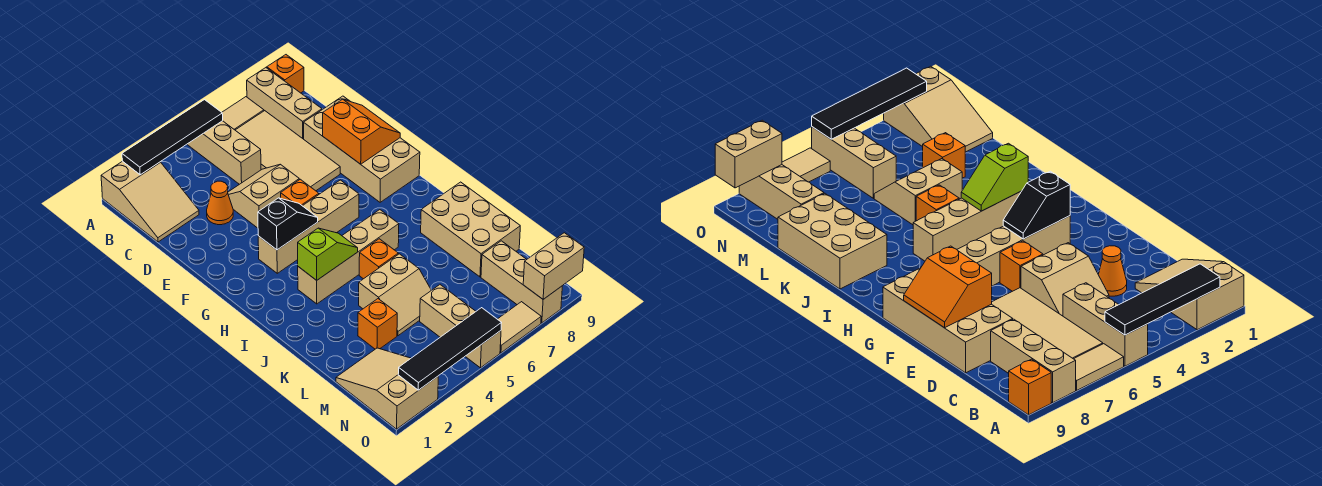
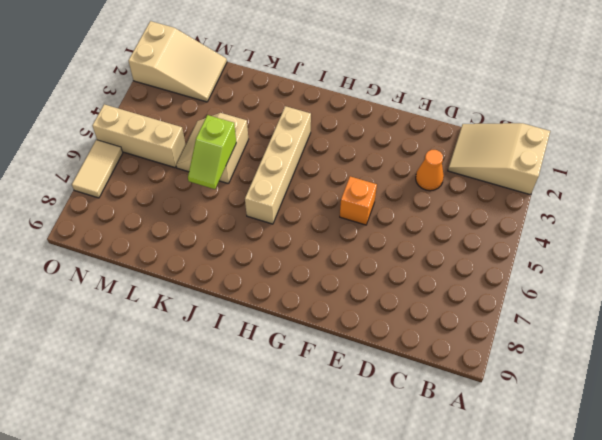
lime slope K5:K6 level 2 top 5 -> lime slope I3:I4 level 2 top 3
none -> tan brick A5:C5 level 1
none -> tan tile A6:A7 level 1
none -> tan brick A8:C8 level 1

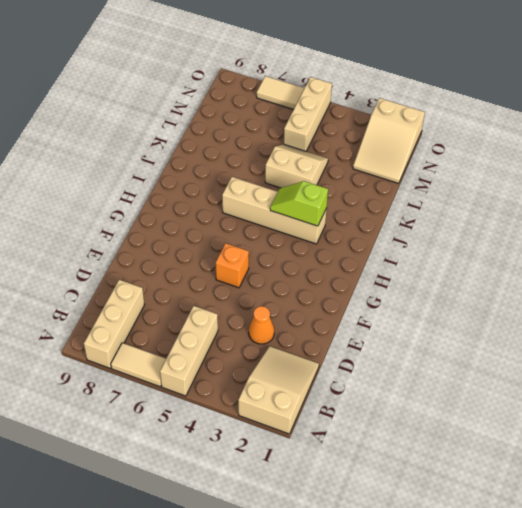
none -> orange brick A9 level 1
none -> tan tile B6:E7 level 1
none -> tan slope D4:E5 level 1 top E

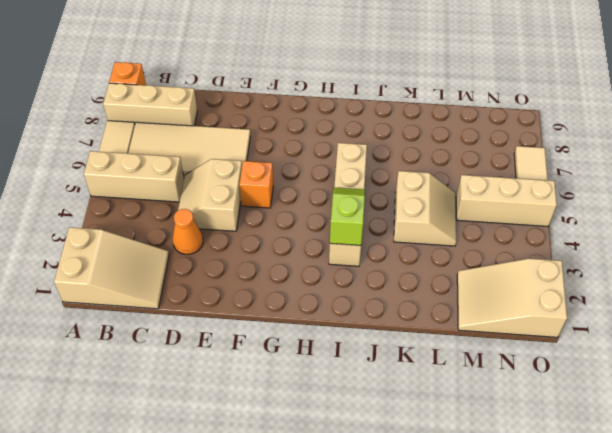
none -> tan brick D8:G9 level 1
none -> tan brick G3:G6 level 1
none -> orange brick J5 level 1

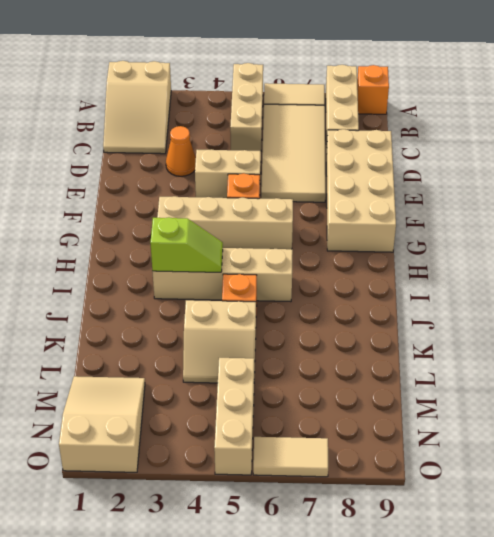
none -> tan brick J8:L9 level 1
none -> orange brick L3 level 1
none -> tan brick M8:O8 level 1

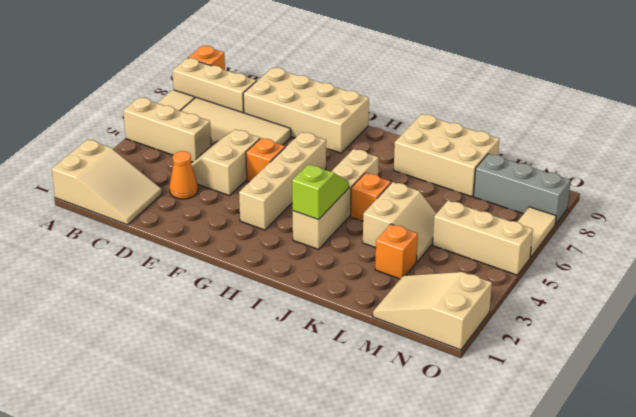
grey brick M8:O8 level 1 -> tan brick M8:O8 level 1
none -> black tile A2:A5 level 2
none -> orange slope E8:F9 level 2 top 8
none -> black slope G3:G4 level 2 top 3

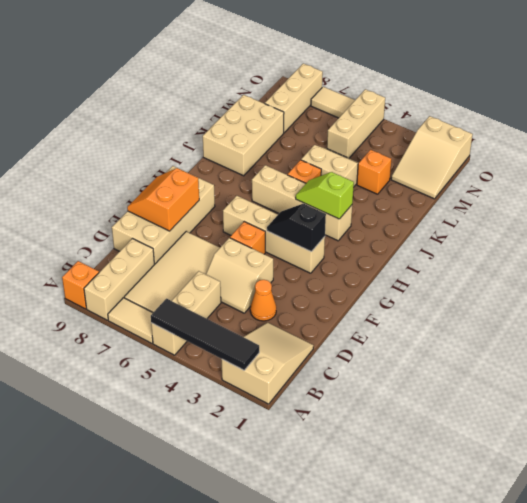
none -> black tile O2:O5 level 2
none -> tan brick O8:O9 level 2

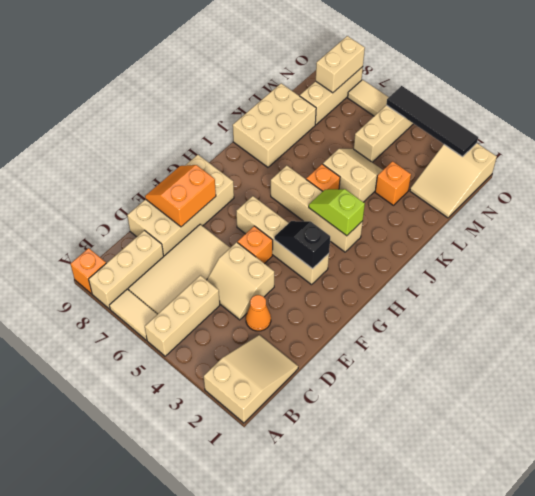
tan brick N8:O8 level 2 -> tan brick O8:O9 level 2
none -> black tile A2:A5 level 2

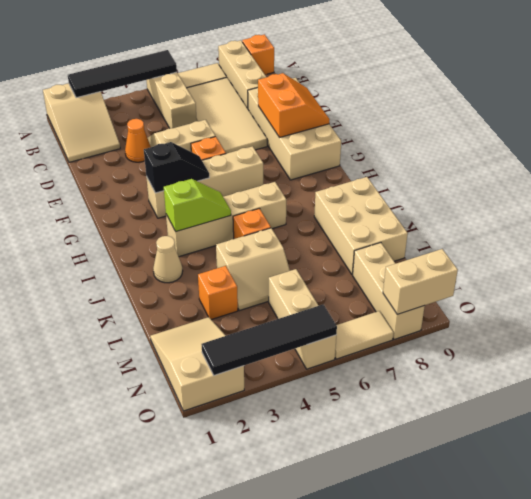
tan cone J2 level 1 -> none

